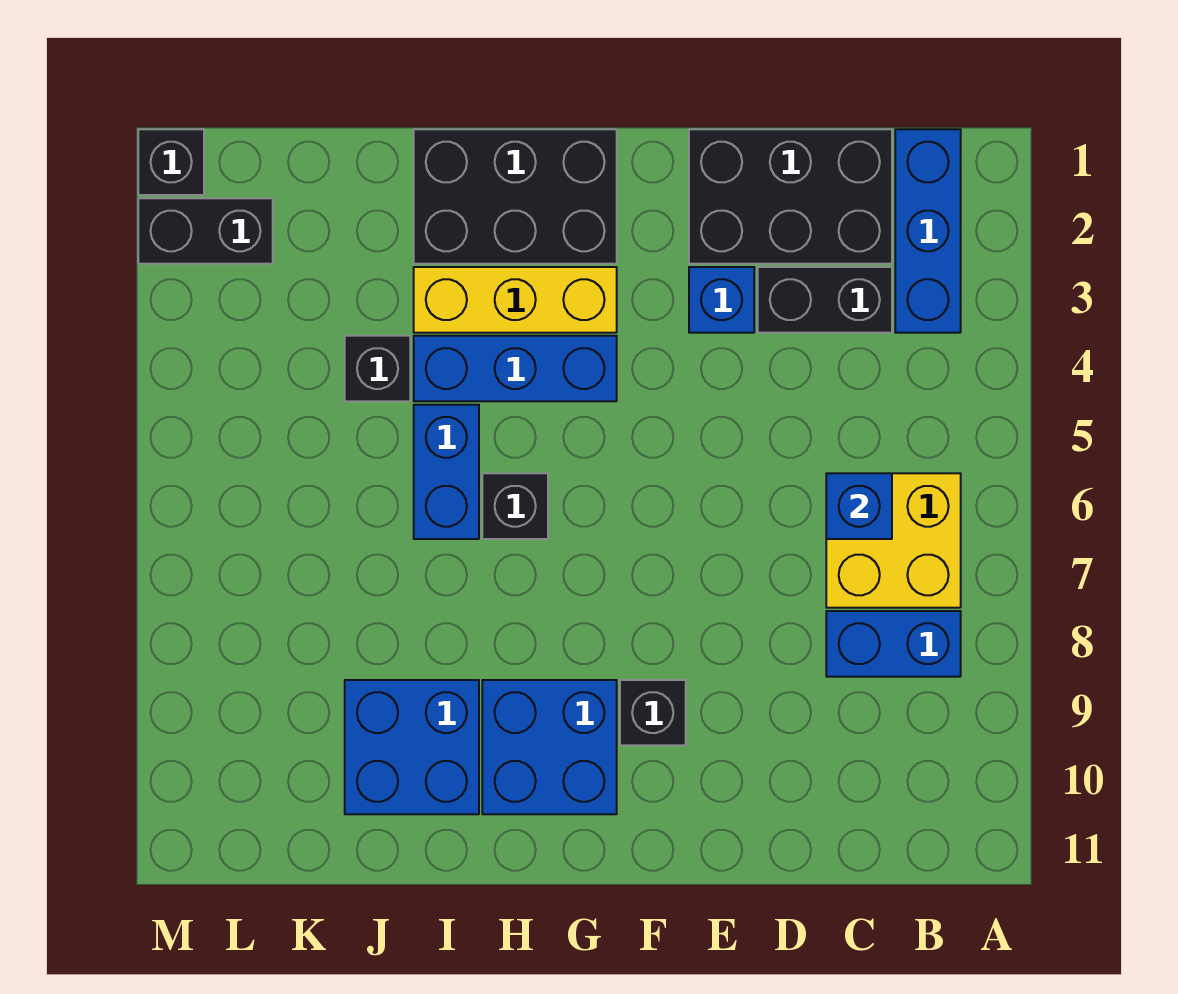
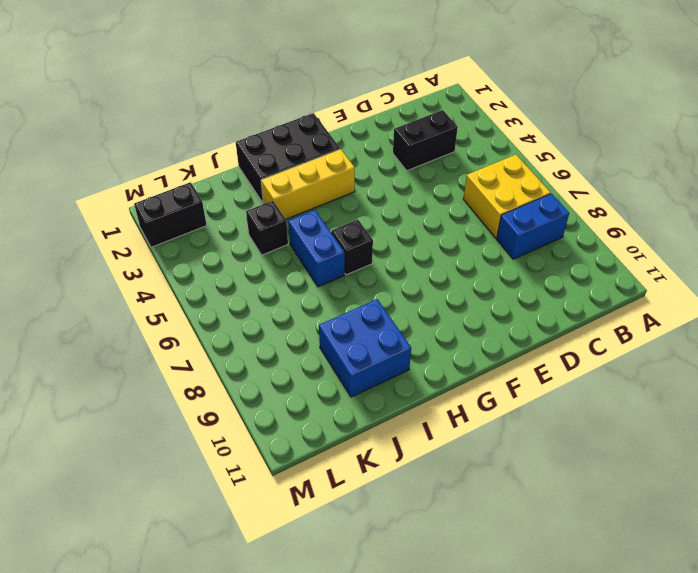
none -> blue brick B1:B3 level 1
none -> black brick C1:E2 level 1
none -> blue brick E3 level 1

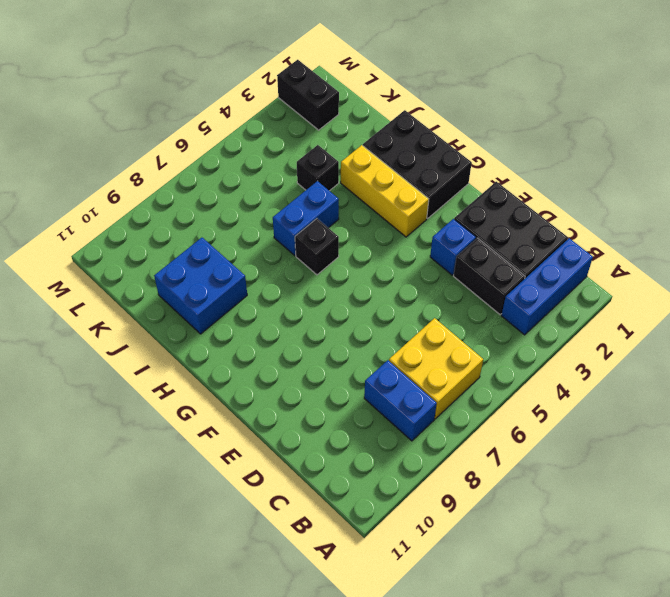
none -> black brick F9 level 1
none -> blue brick G4:I4 level 1
none -> blue brick G9:H10 level 1

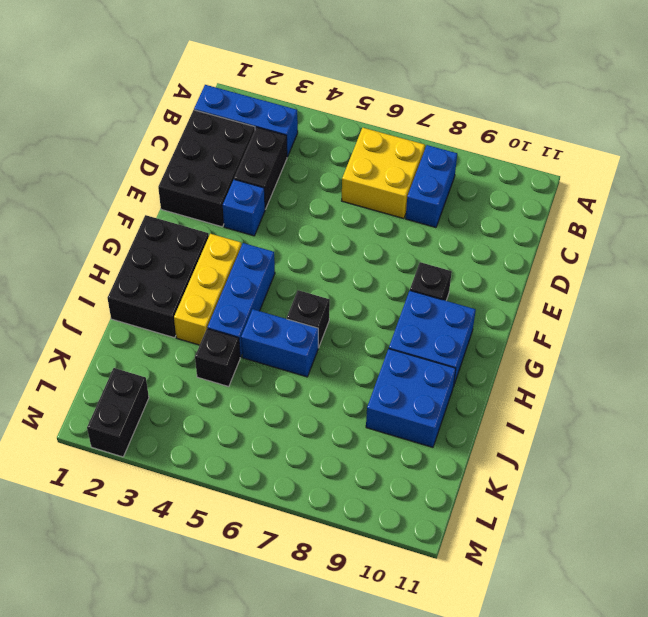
none -> black brick M1 level 1
none -> blue brick C6 level 2

